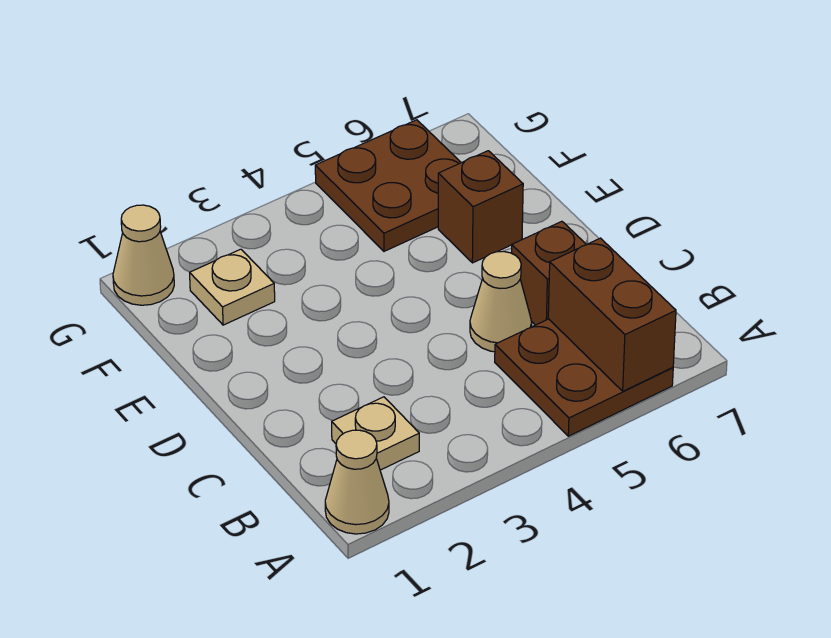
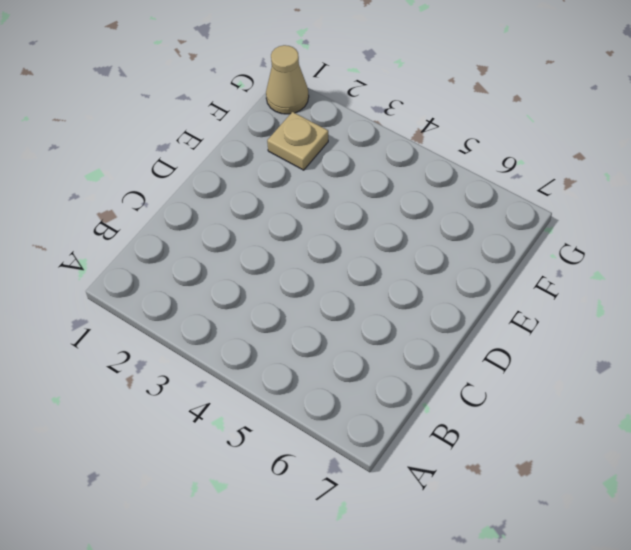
none -> tan cone A1 level 1
none -> brown plate A5:B6 level 1

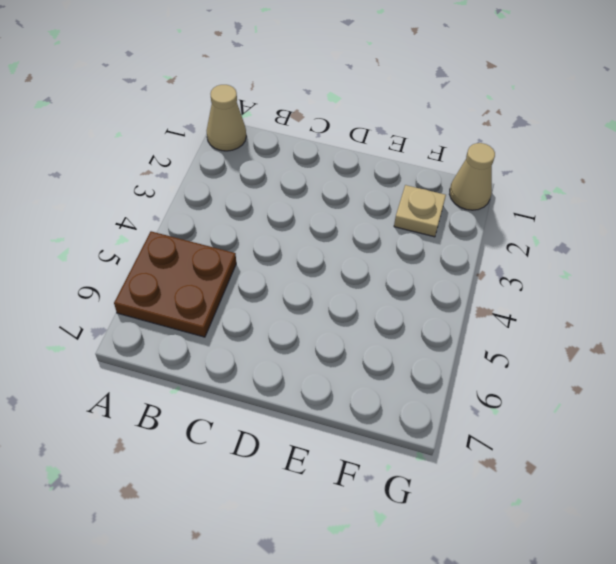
none -> tan plate B2 level 1
none -> tan cone C5 level 1

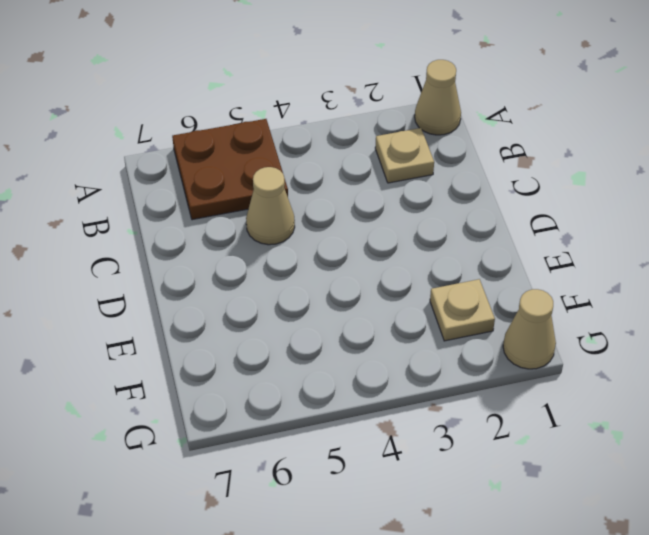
none -> brown brick C6 level 1
none -> brown brick E6 level 1

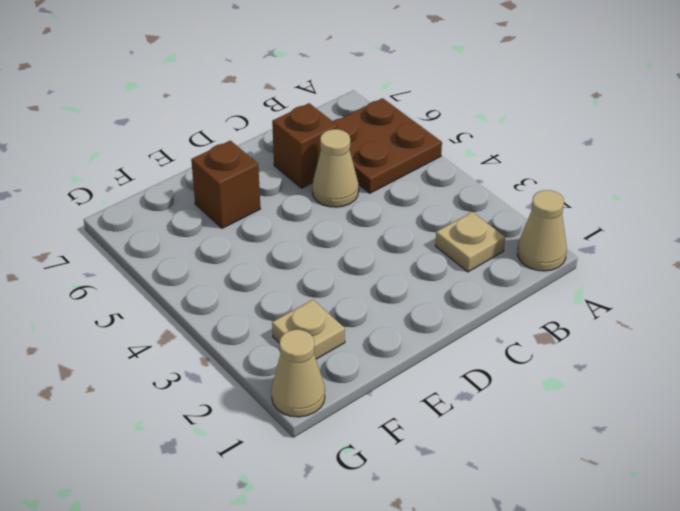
none -> brown plate F5:G6 level 1
none -> brown brick A6:B6 level 2

